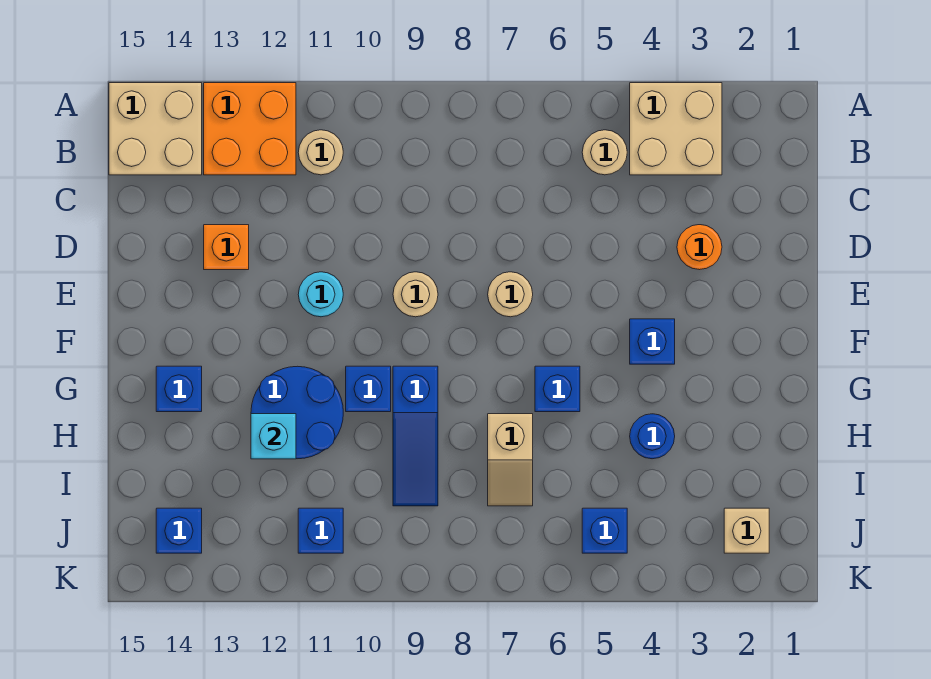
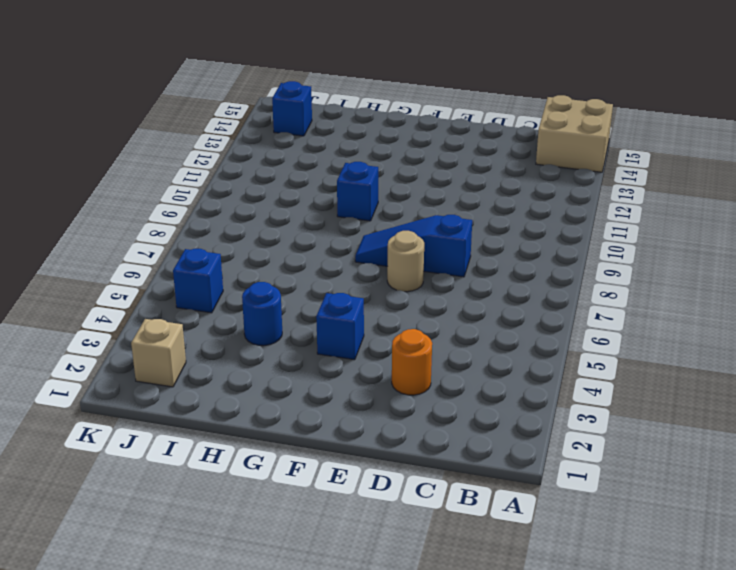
blue slope D8:F8 level 1 top D -> blue slope G9:I9 level 1 top G
none -> tan brick A3:B4 level 1
none -> orange brick A12:B13 level 1
none -> tan round brick B5 level 1

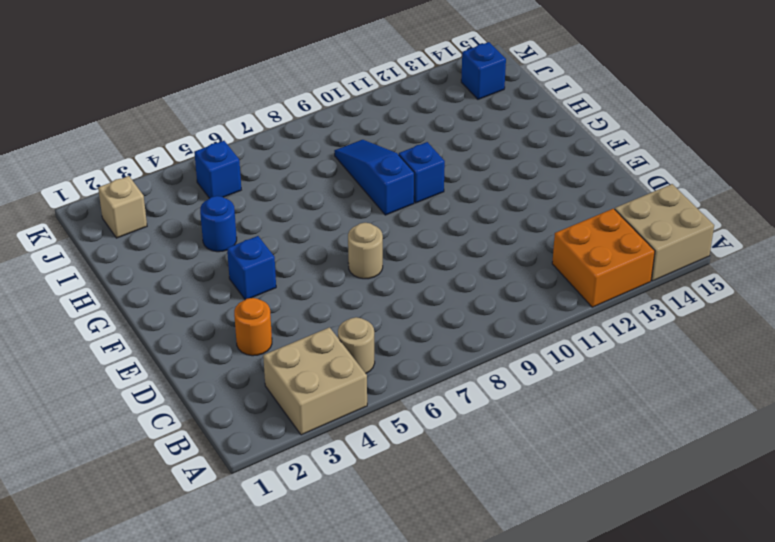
none -> tan round brick B11 level 1
none -> orange brick D13 level 1
none -> tan round brick E9 level 1

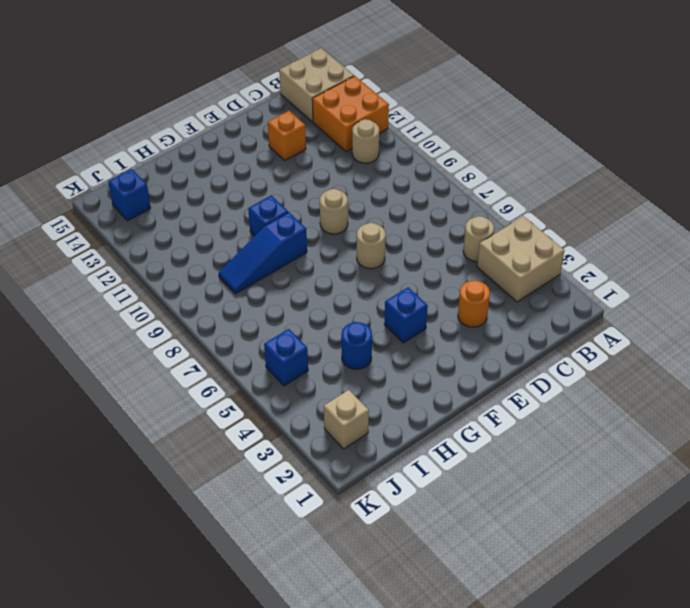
none -> cyan round brick E11 level 1
none -> blue brick G6 level 1
none -> blue round brick G11:H12 level 1

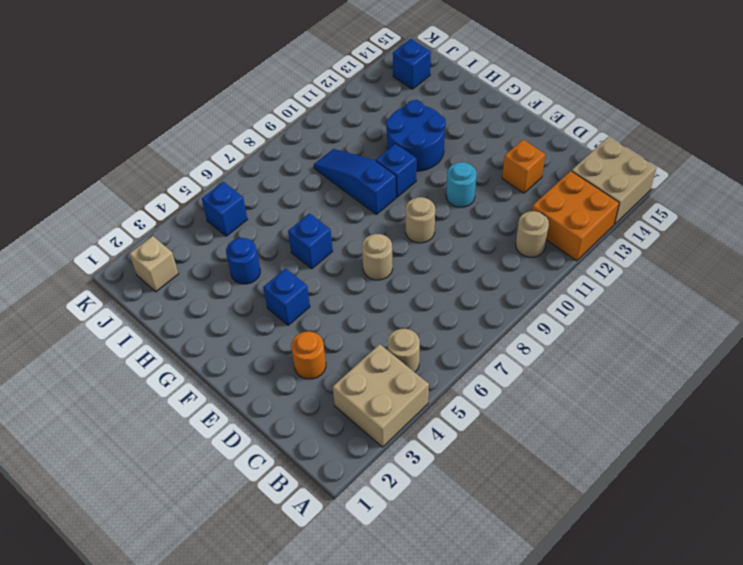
none -> blue brick G14 level 1
none -> tan slope H7:I7 level 1 top H
none -> blue brick J11 level 1

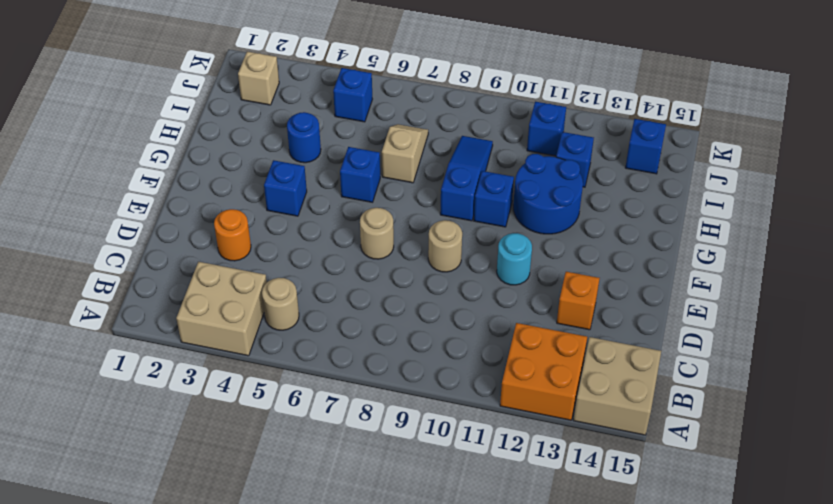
blue brick I12 level 1 -> blue brick G14 level 1
none -> tan round brick B11 level 1
none -> cyan brick H12 level 2

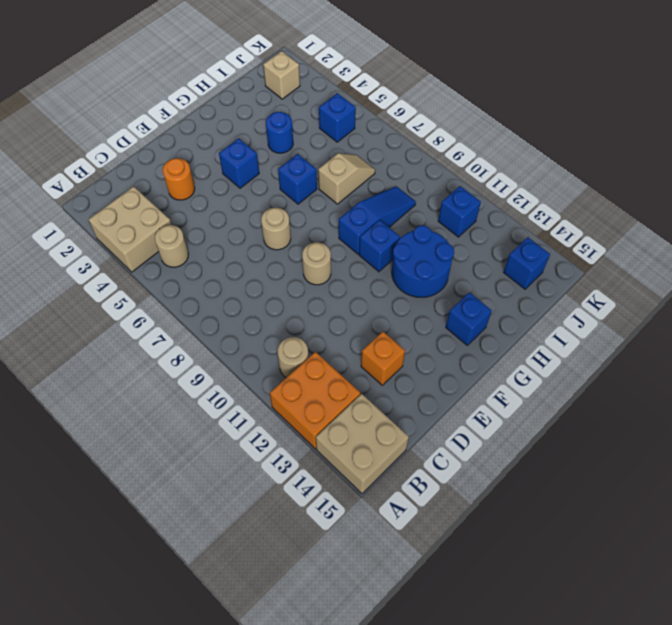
none -> cyan round brick E11 level 1
none -> cyan brick H12 level 2

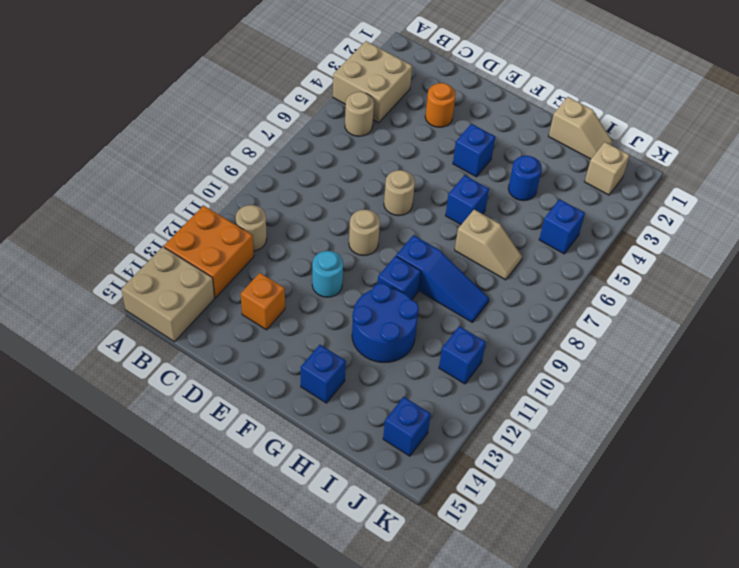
tan slope H1:I1 level 1 top H -> none
none -> cyan brick H12 level 2

